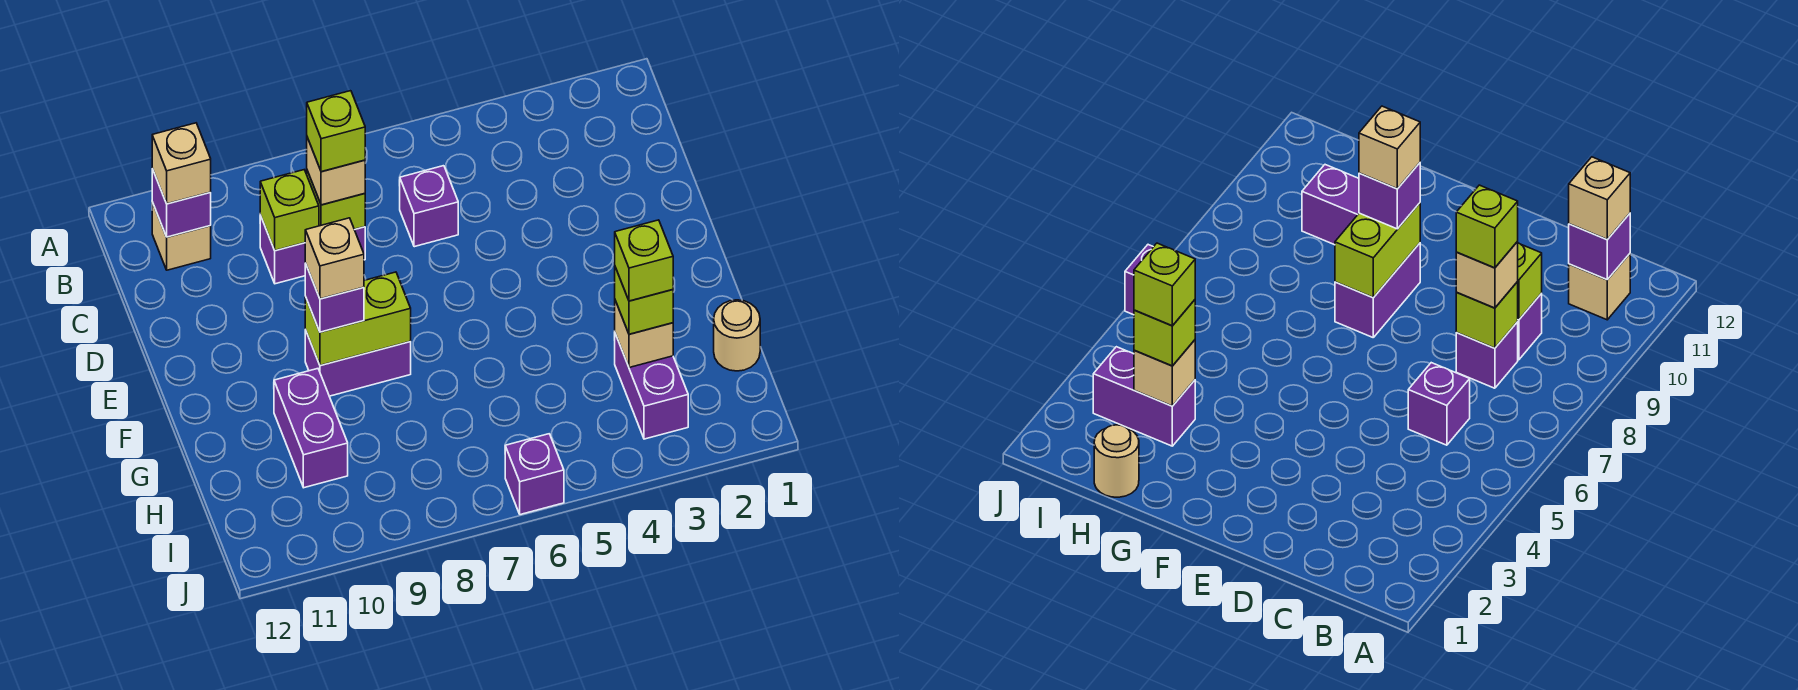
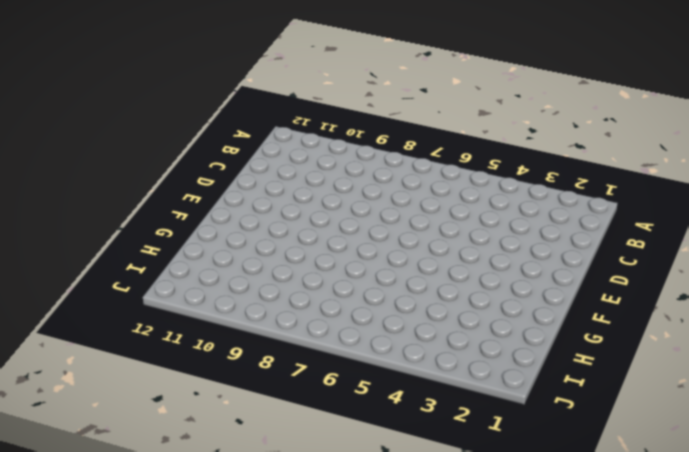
none -> tan brick B11 level 1
none -> purple brick C6 level 1
none -> purple brick C8 level 1

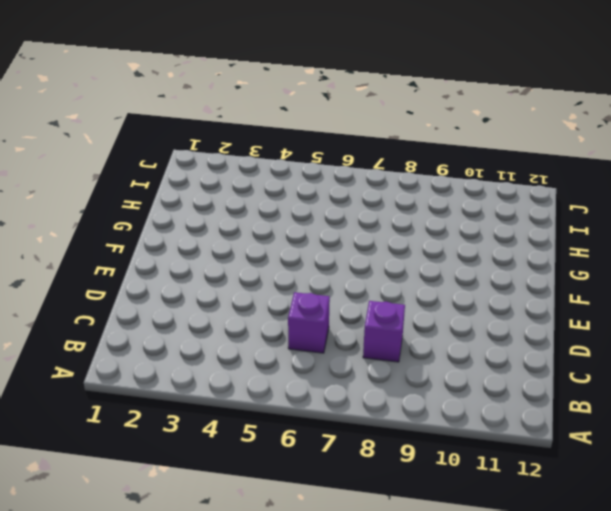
none -> tan brick B11 level 1
none -> purple brick C9 level 1
none -> purple brick F8:F9 level 1

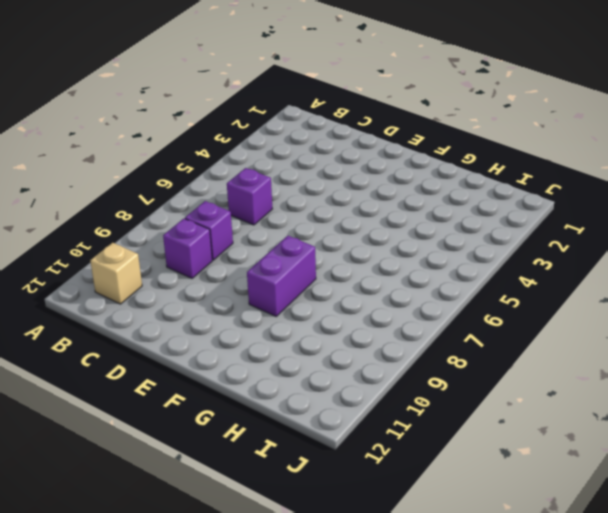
none -> purple brick G10:H10 level 1
none -> tan round brick H1 level 1
none -> purple brick H3:I3 level 1

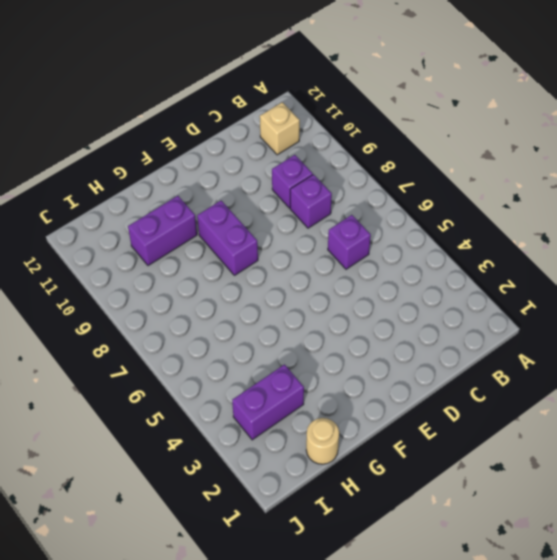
none -> purple brick J6 level 1
none -> purple brick B11 level 2
none -> lime brick C8 level 2

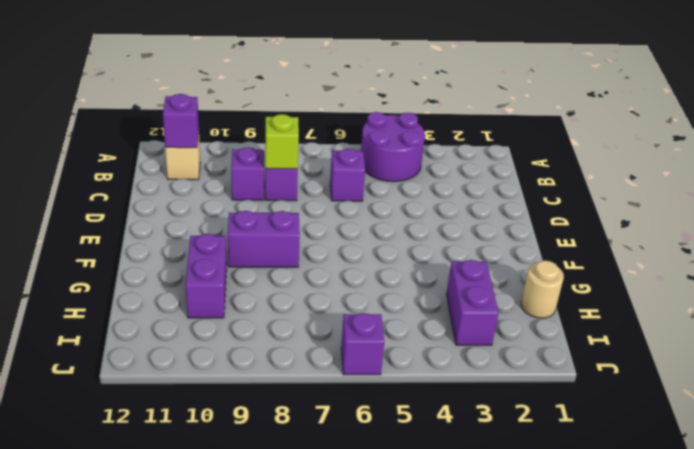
purple round brick A4:B5 level 1 -> none
none -> lime brick C9 level 2
none -> lime brick F8:F9 level 2
none -> tan brick H3 level 2

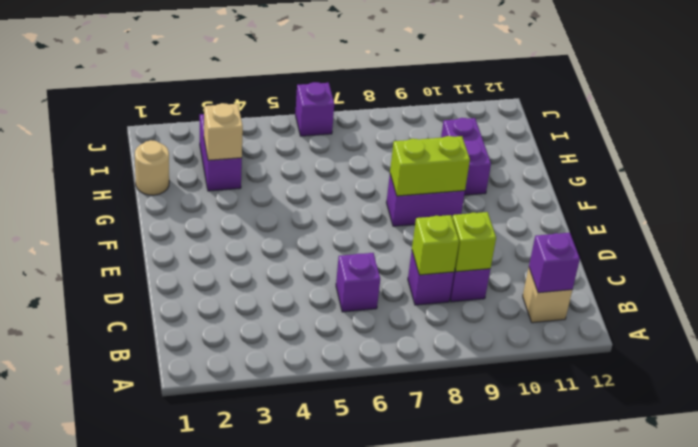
none -> tan brick B11 level 3
none -> tan brick C8 level 3
none -> purple brick F9 level 3

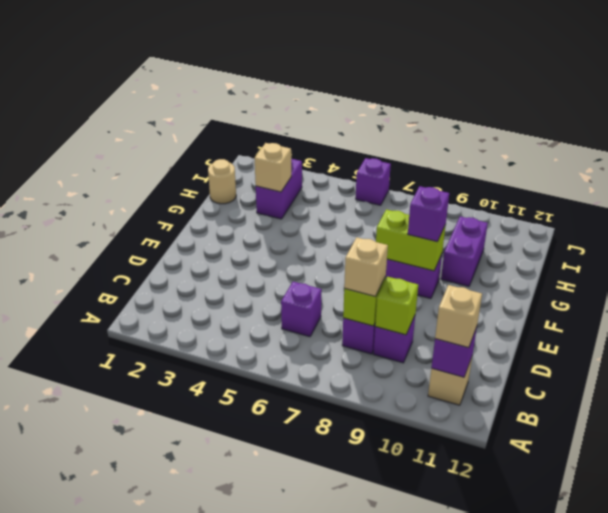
none -> lime brick H3 level 3
none -> lime brick C8 level 4
none -> tan brick F9 level 4

